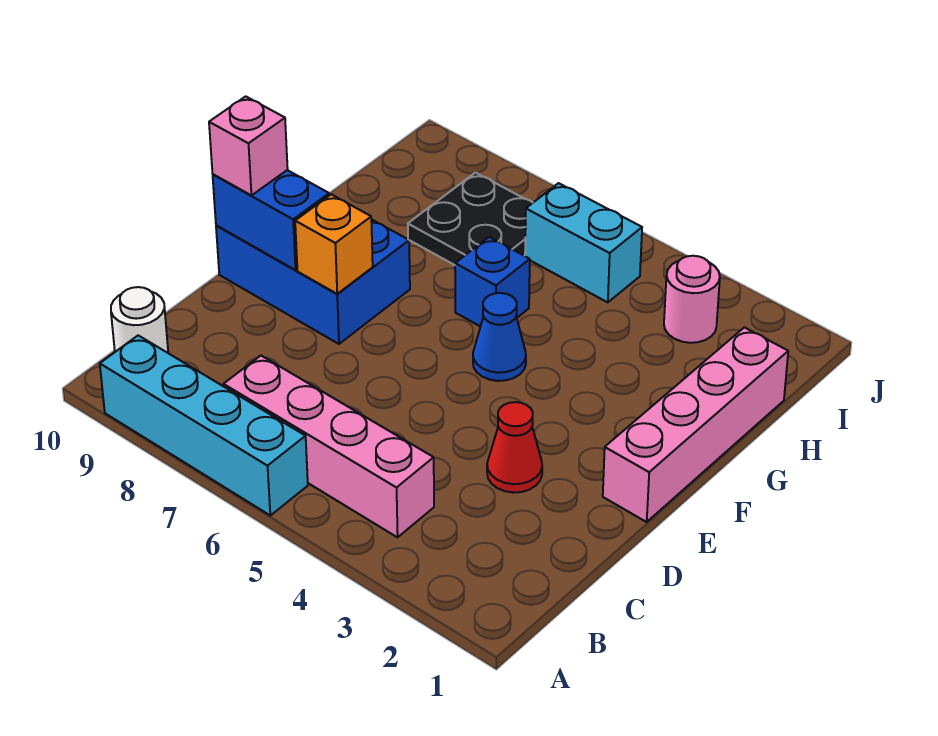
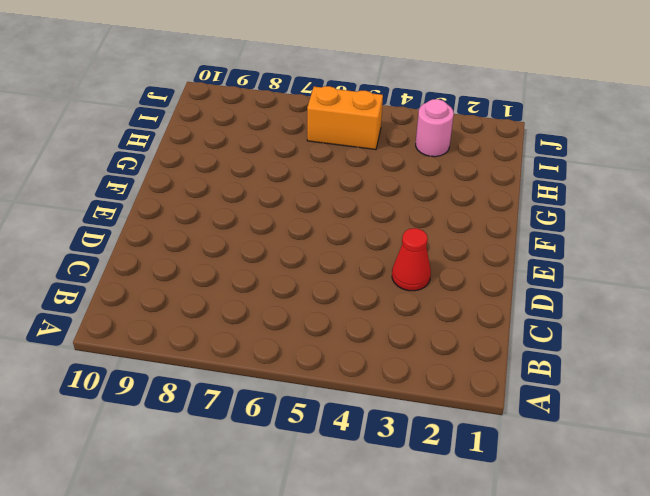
orange brick I5:I6 level 1 -> cyan brick I5:I6 level 1
none -> cyan brick A6:A9 level 1
none -> pink brick B4:B7 level 1
none -> white round brick B10 level 1

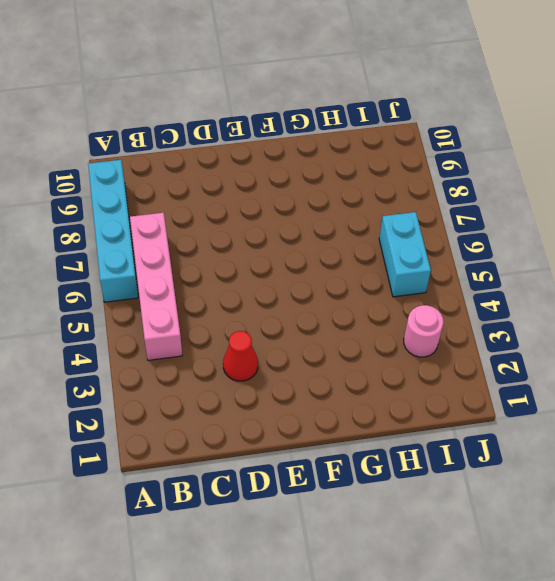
none -> white round brick B10 level 1
none -> pink brick E1:H1 level 1
none -> blue brick E8:F10 level 1

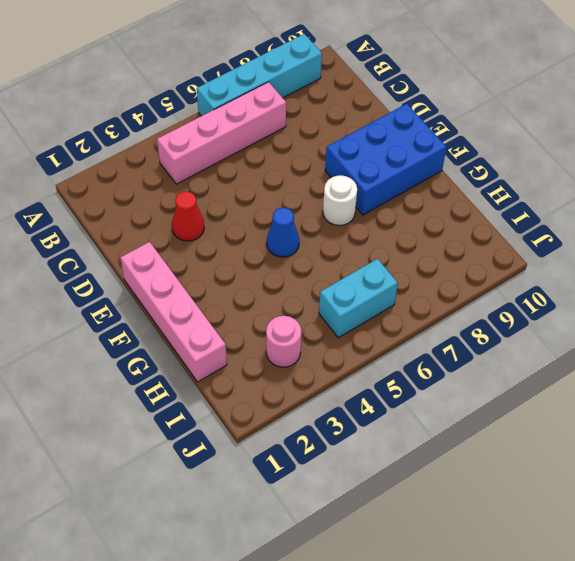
white round brick F7 level 1 -> white round brick B10 level 1
none -> blue brick G6 level 1
none -> black plate H7:I8 level 1
none -> orange brick E8 level 2

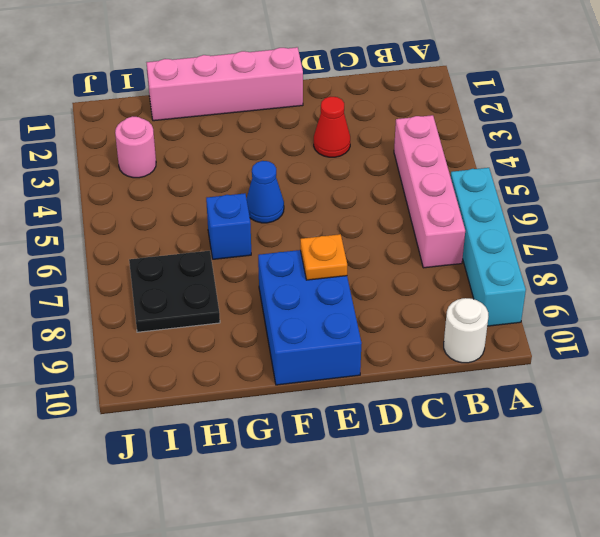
orange plate E8 level 2 -> orange brick E8 level 2
none -> cyan brick I5:I6 level 1
none -> blue brick E9:E10 level 2
none -> pink brick E10 level 3

